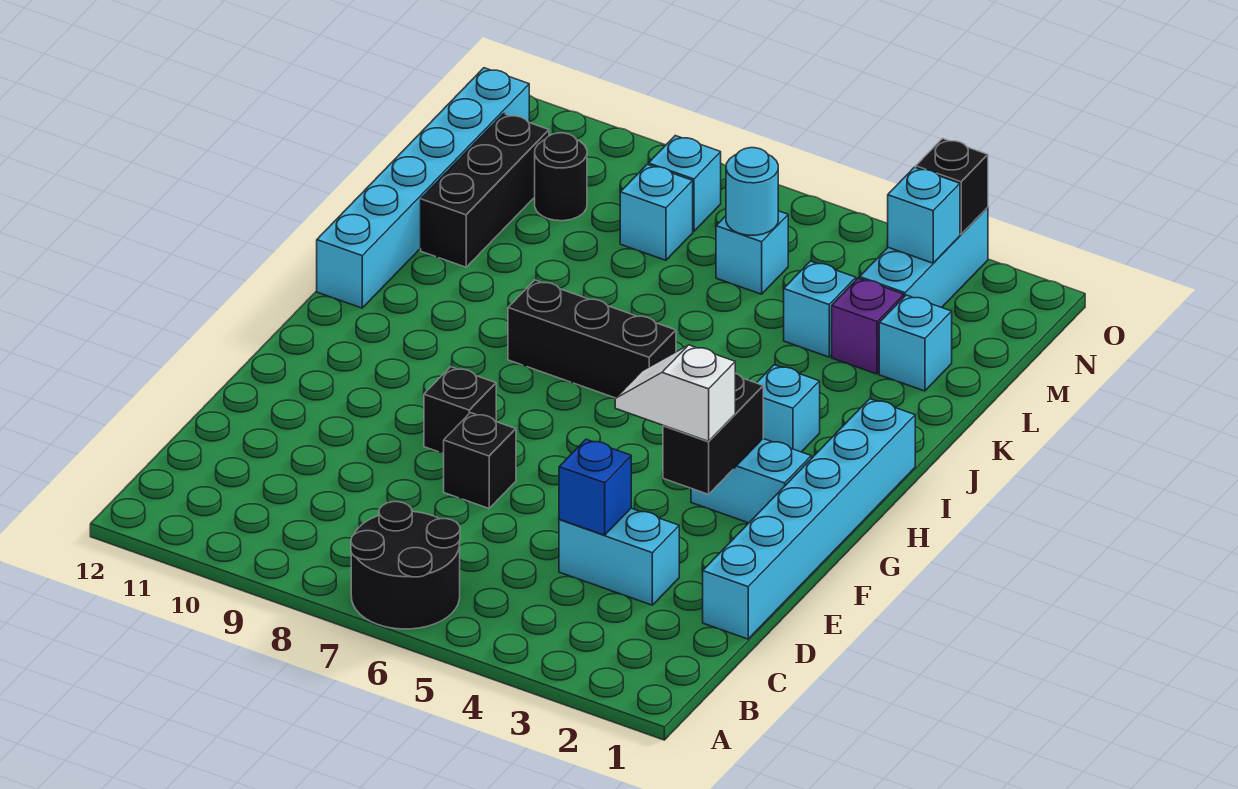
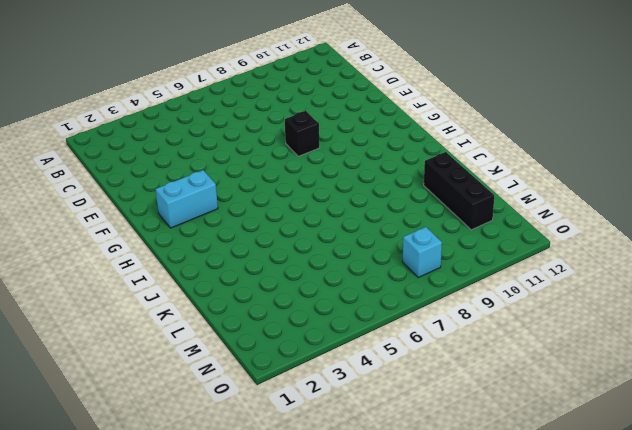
none -> black round brick A6:B7 level 1
none -> cyan brick D1:I1 level 1
none -> cyan brick D3:D4 level 1

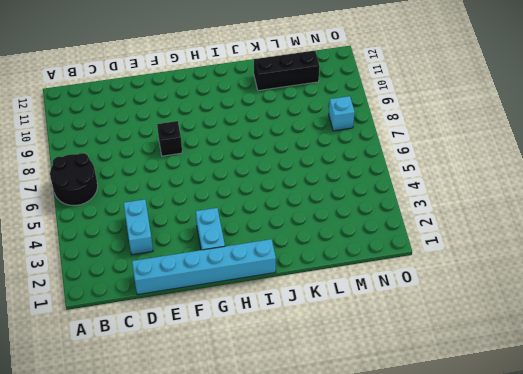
none -> black brick E7 level 1
none -> cyan brick I3 level 1
none -> black brick I6:I8 level 1

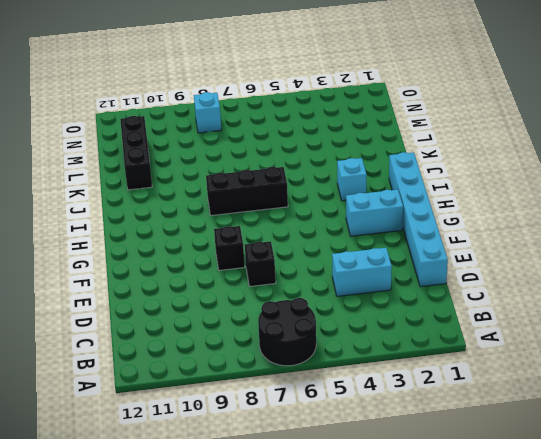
none -> cyan brick I12:N12 level 1
none -> cyan brick L2 level 1
none -> purple brick L3 level 1

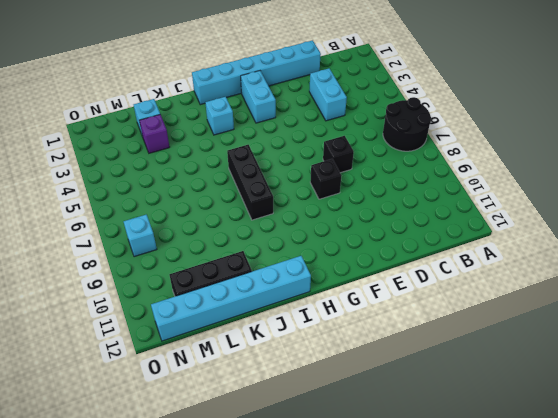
none -> cyan brick L4 level 1
none -> cyan brick M3:O3 level 1
none -> cyan brick M6 level 1

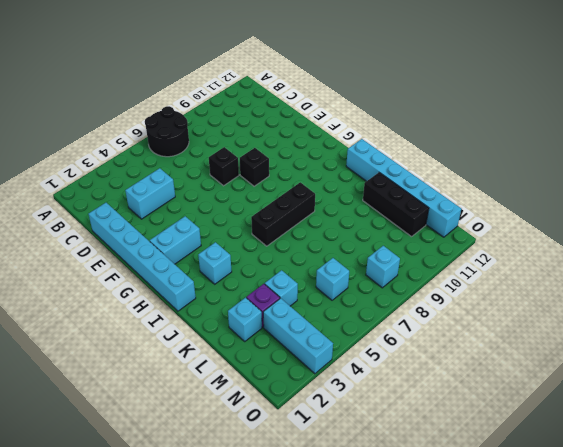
none -> cyan brick M8 level 1
none -> black round brick M10 level 1
none -> blue brick D4 level 2

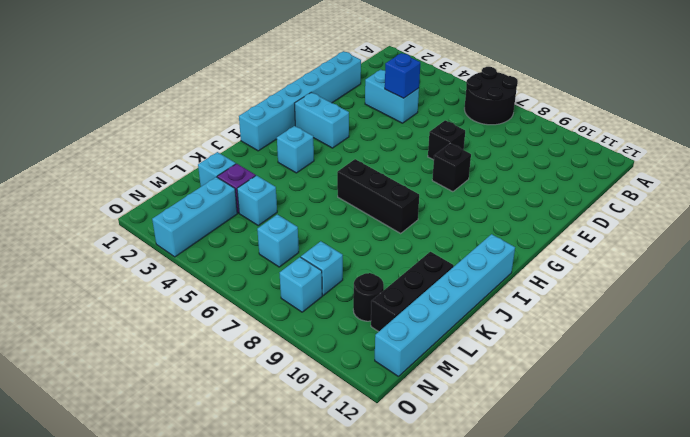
none -> black brick F3:G3 level 2
none -> cyan round brick M6 level 2
none -> cyan brick N3 level 2

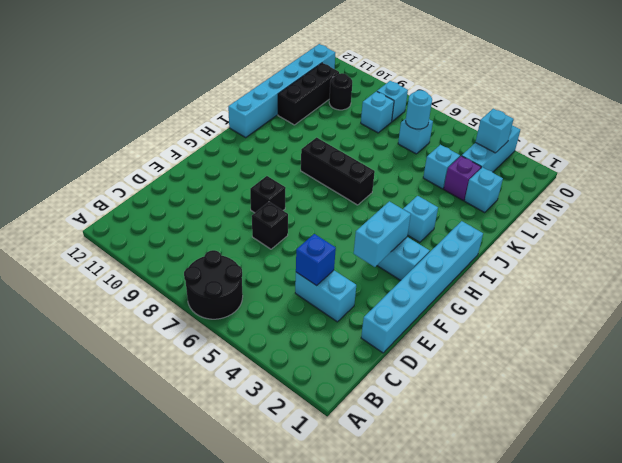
cyan brick F3:G3 level 2 -> black brick F3:G3 level 2
none -> black brick O3 level 2
none -> white slope F3:F4 level 3 top 3

